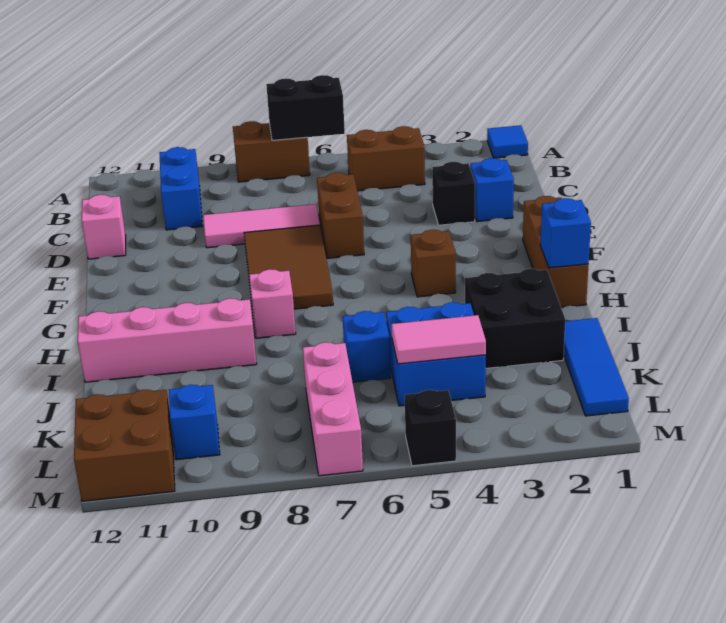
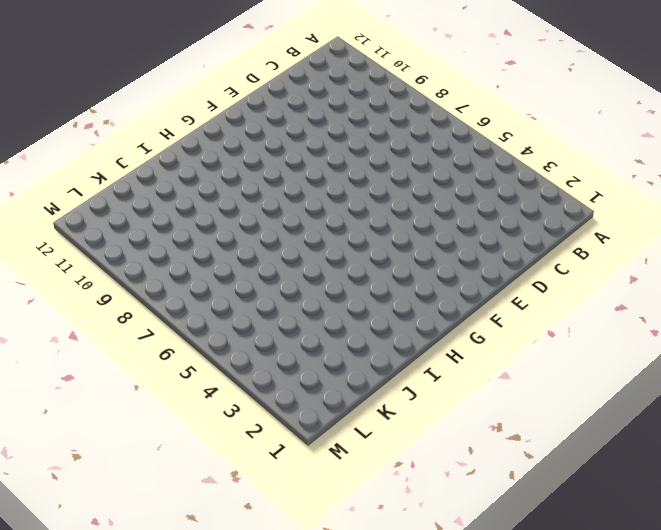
none -> blue tile A1 level 1
none -> brown brick A7:A8 level 1
none -> brown brick B4:B5 level 1

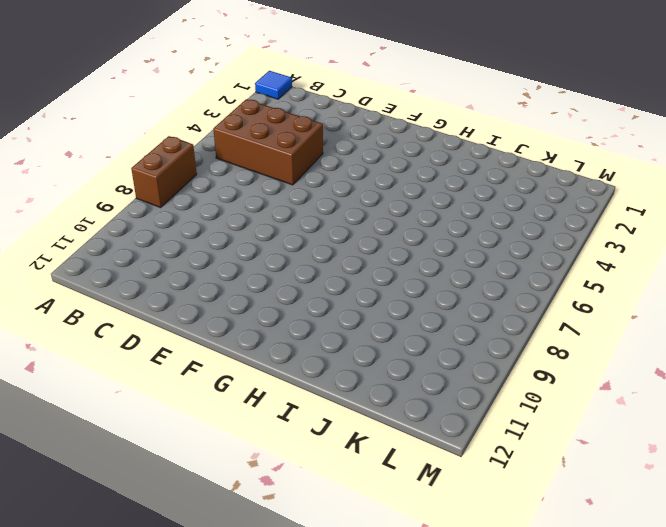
brown brick B4:D5 level 1 -> brown brick B4:B5 level 1
none -> blue brick B10:C10 level 1
none -> blue brick D2 level 1
none -> black brick D3 level 1

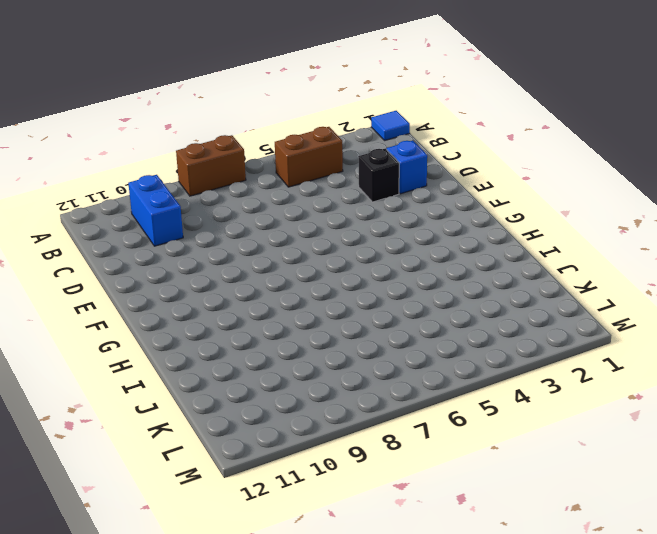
none -> brown brick D6:E6 level 1
none -> pink tile D7:D9 level 1
none -> pink brick D12 level 1

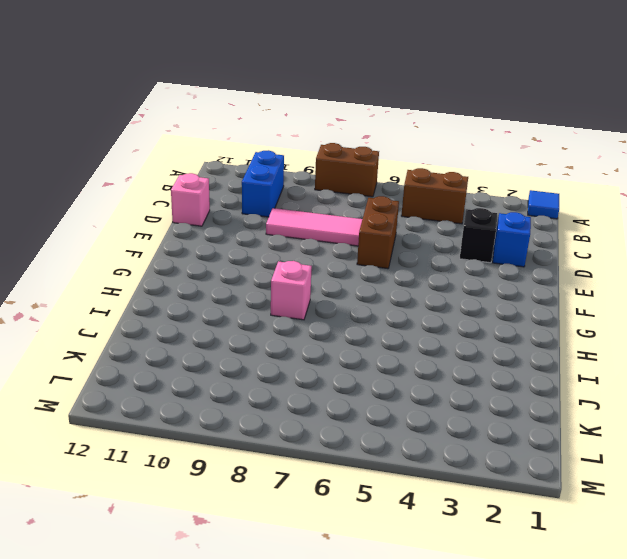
none -> brown tile E7:G8 level 1
none -> brown brick F1:H1 level 1
none -> brown brick G4 level 1

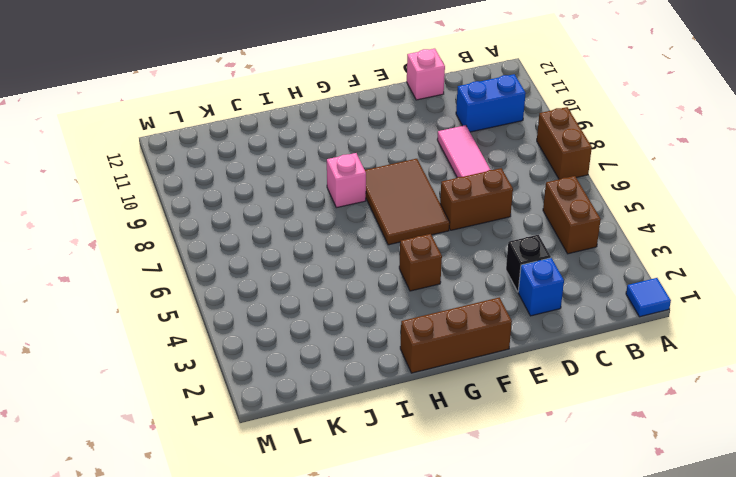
brown tile F6:G8 level 1 -> brown tile E7:G8 level 1
none -> black brick I2:J3 level 1
none -> pink brick I9:I12 level 1
none -> blue tile J1:L1 level 1

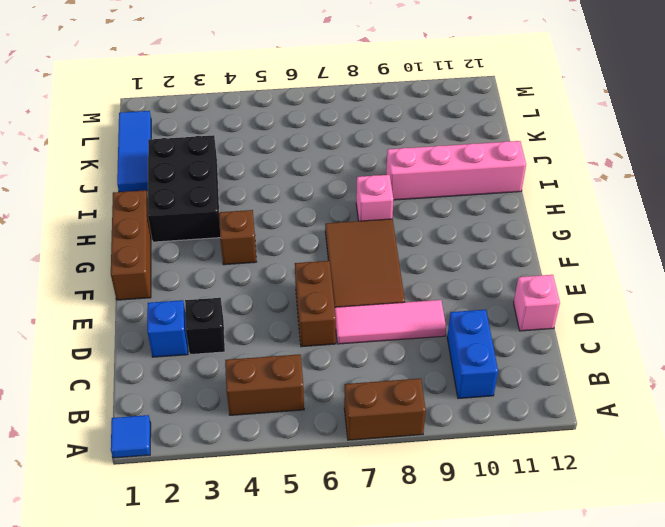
black brick H2:J3 level 1 -> black brick I2:J3 level 1
none -> blue brick J4:K5 level 1
none -> blue brick J6 level 1
none -> pink brick K7:M7 level 1

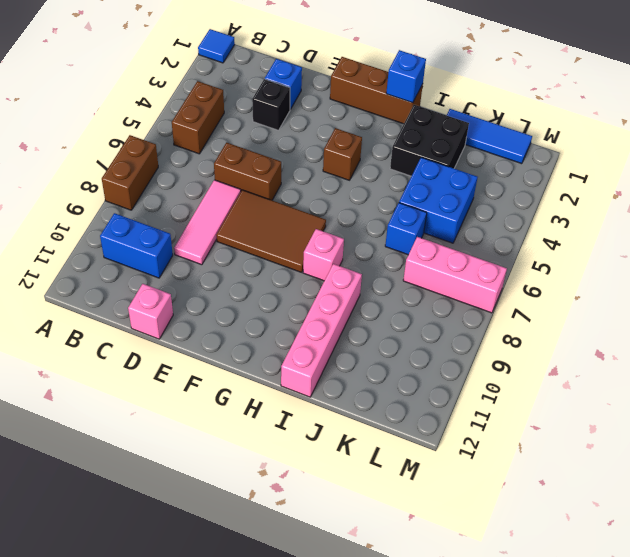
none -> blue brick L10 level 1
none -> brown brick L11:M12 level 1
none -> black brick M5 level 1

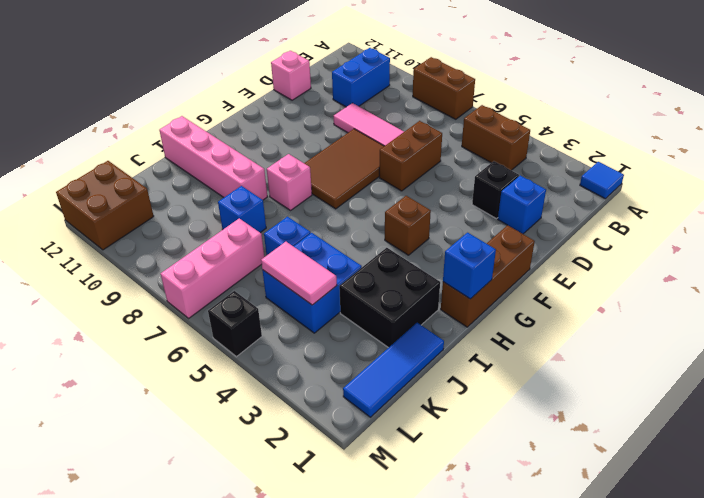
blue brick J8 level 1 -> blue brick L10 level 1
none -> black brick A6:A7 level 2

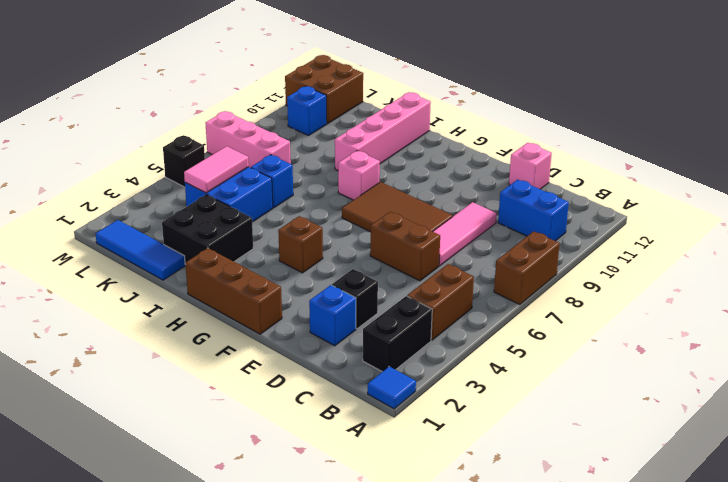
black brick B2:B3 level 1 -> black brick A6:A7 level 2
none -> blue brick H1 level 2

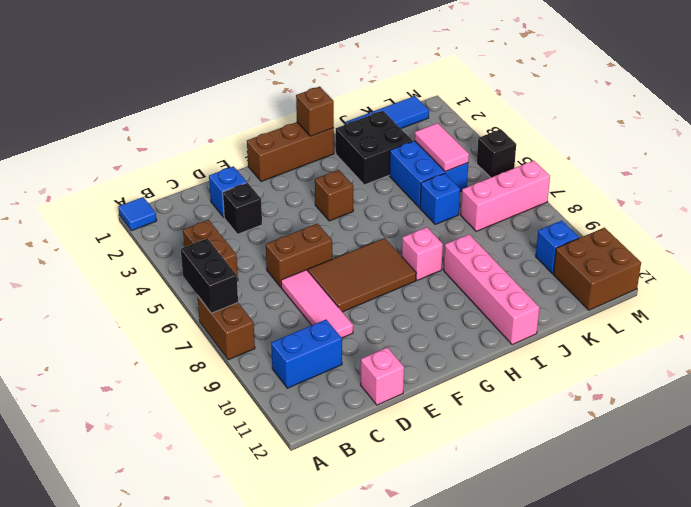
brown brick H1 level 2 -> blue brick H1 level 2

